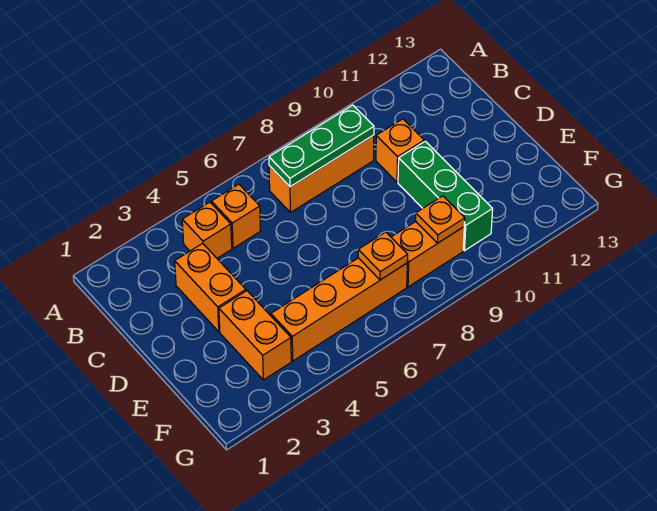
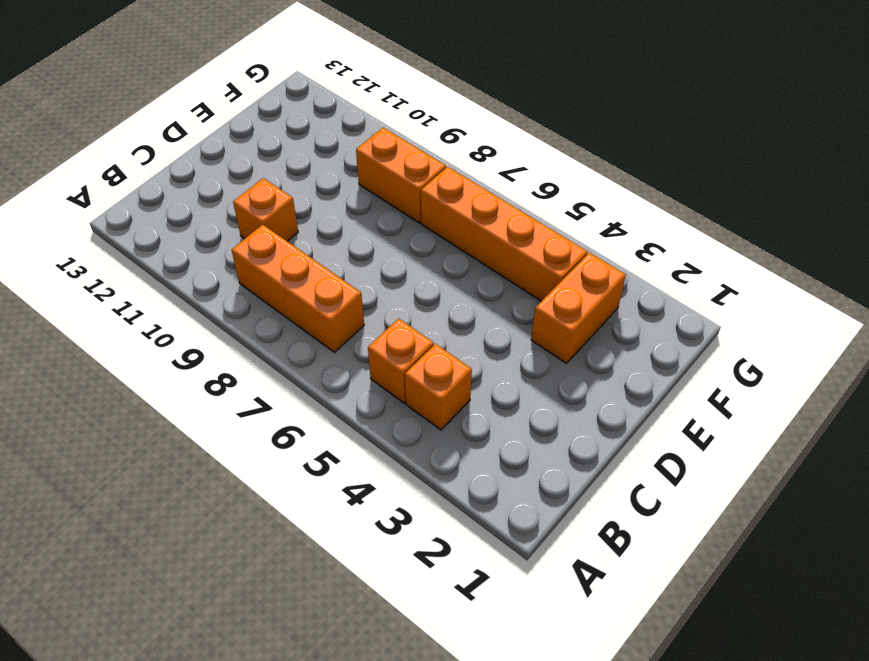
none -> orange brick C3:D3 level 1
none -> green brick D10:F10 level 1
none -> green plate B7:B9 level 2

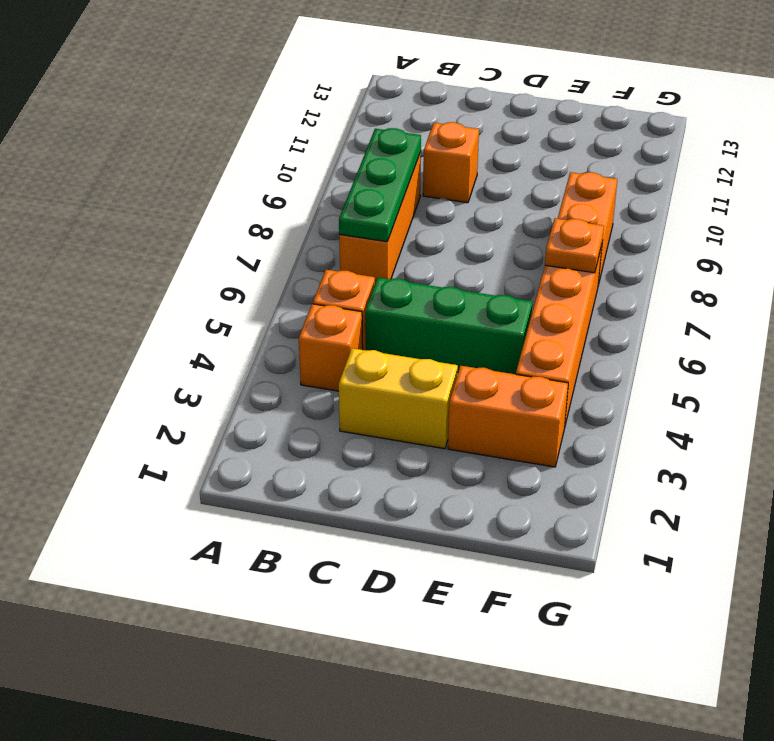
yellow brick C3:D3 level 1 -> orange brick C3:D3 level 1
green brick C5:E5 level 1 -> green brick D10:F10 level 1
none -> orange plate F9 level 2

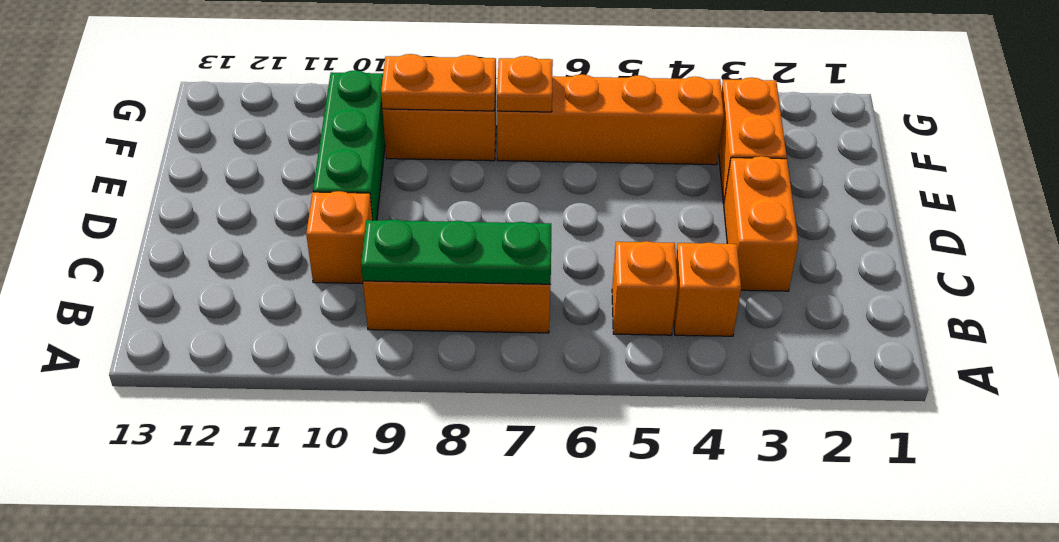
orange plate F8:F9 level 2 -> orange plate F9 level 2

